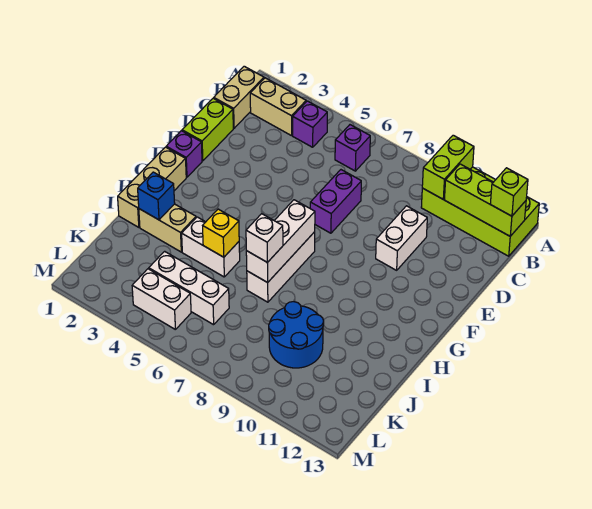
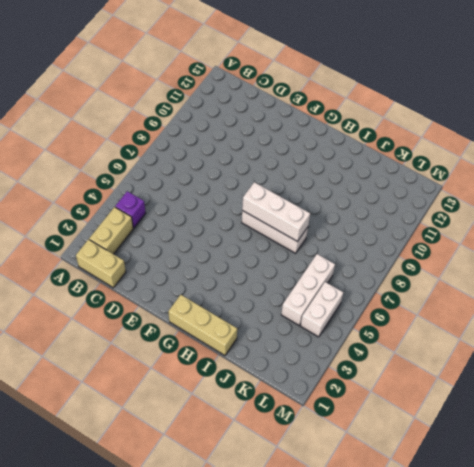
none -> lime brick A10:B13 level 1
none -> purple brick B6 level 1
none -> lime brick D1:E1 level 1

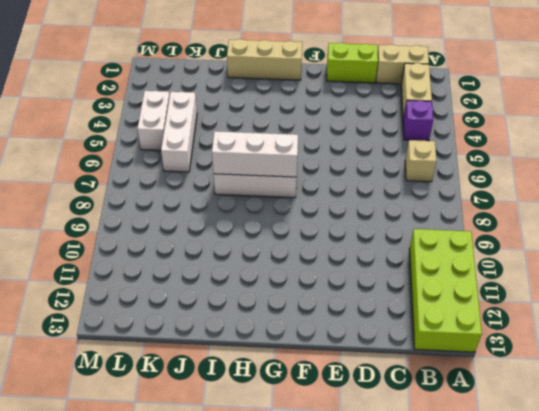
tan brick B6 level 1 -> purple brick B6 level 1
none -> purple brick D7:E7 level 1
none -> white brick D10:E10 level 1
none -> purple brick F1 level 1

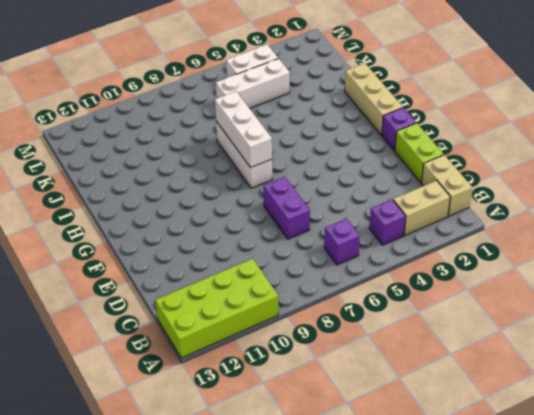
none -> white brick D10:E10 level 1
none -> tan brick I2:I3 level 1
none -> white brick I4:I5 level 1

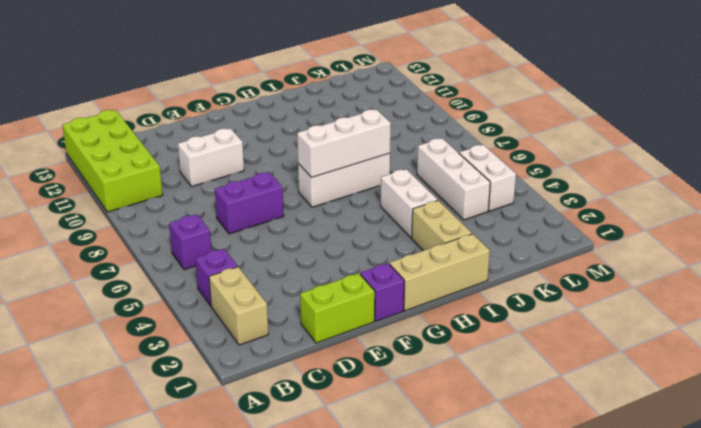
none -> tan brick B1:C1 level 1
none -> blue round brick J9:K10 level 1
none -> lime brick A10:B10 level 2

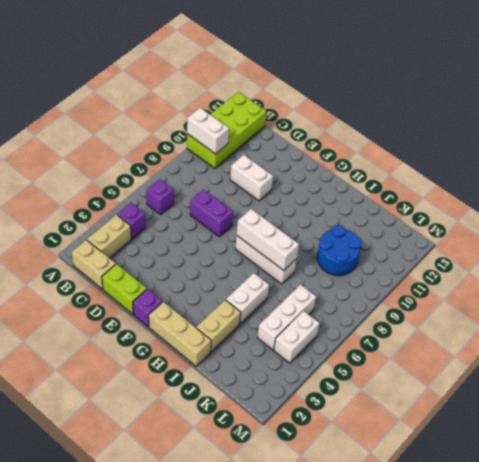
white brick A10:B10 level 2 -> lime brick A10:B10 level 2
none -> lime brick B11:B13 level 2
none -> blue brick I2 level 2
none -> yellow brick I5 level 2

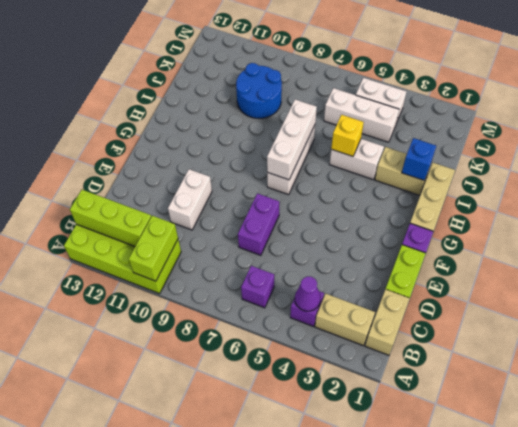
purple cone B4 level 2 -> none
none -> lime brick B13 level 3
none -> white brick I7 level 3

